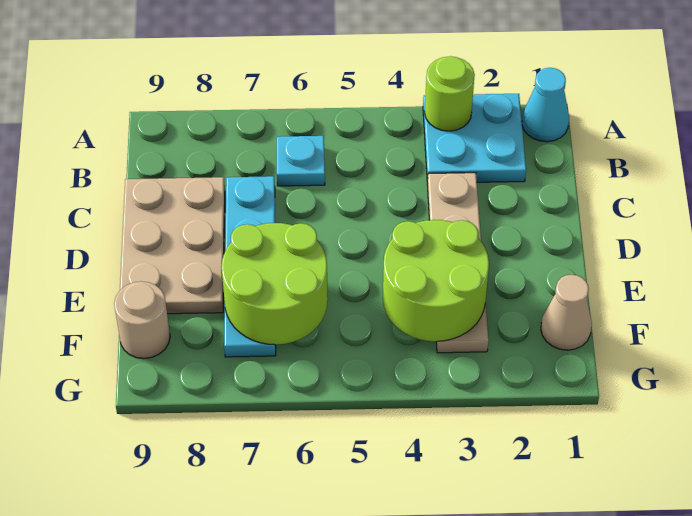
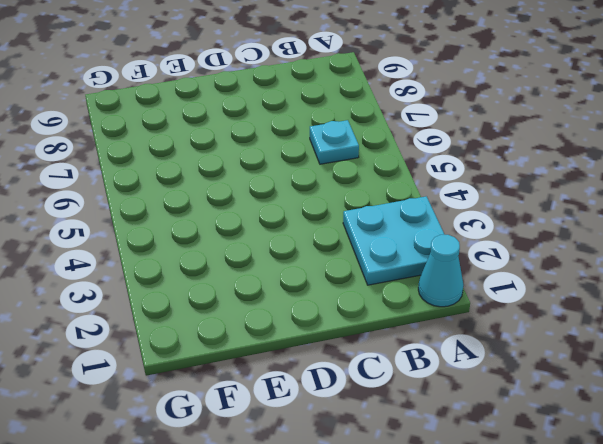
none -> tan plate C3:F3 level 1
none -> cyan plate C7:F7 level 1

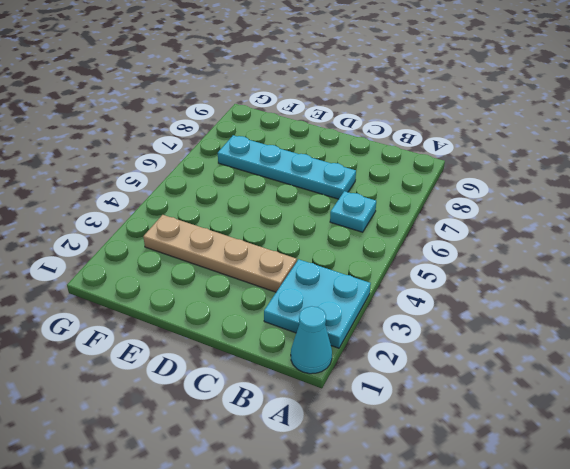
none -> tan plate C8:E9 level 1
none -> tan cone F1 level 1

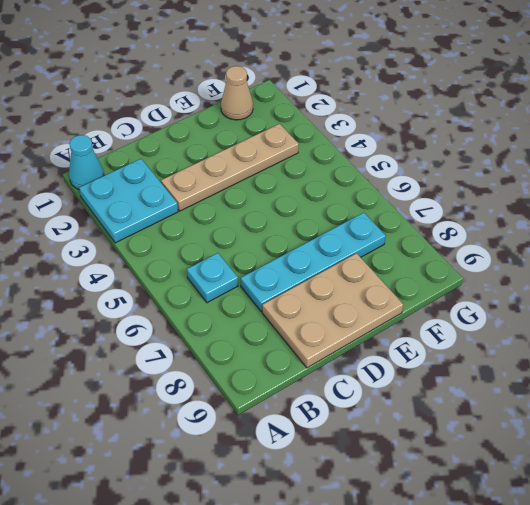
none -> tan round brick F9 level 1
none -> lime round brick A3 level 2

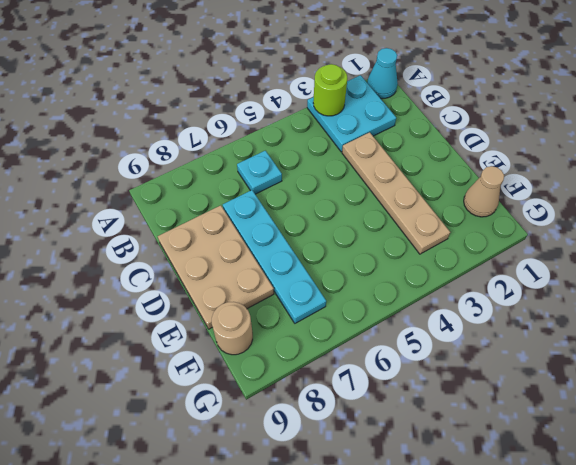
none -> lime round brick E3:F4 level 2
none -> lime round brick E6:F7 level 2

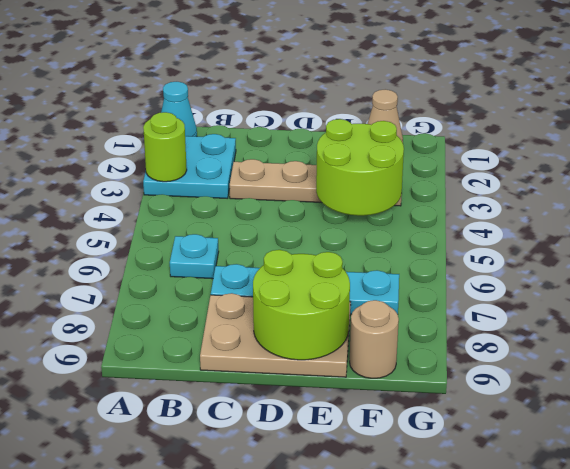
lime round brick D8:E9 level 2 -> lime round brick E6:F7 level 2

